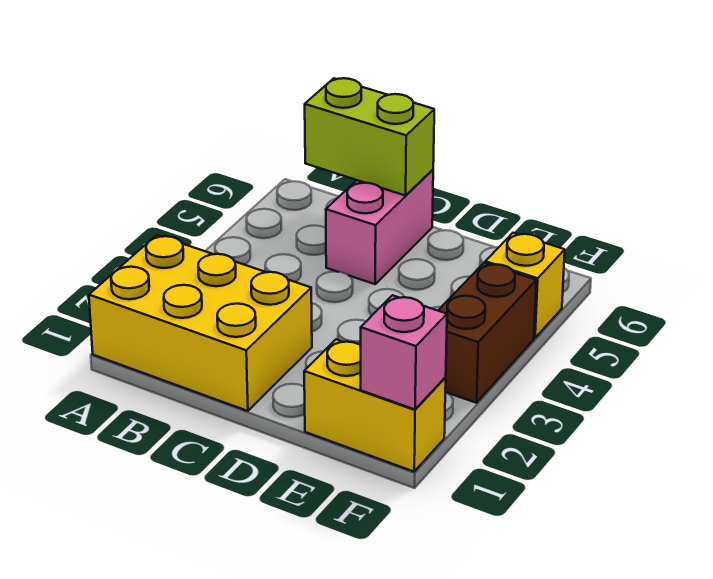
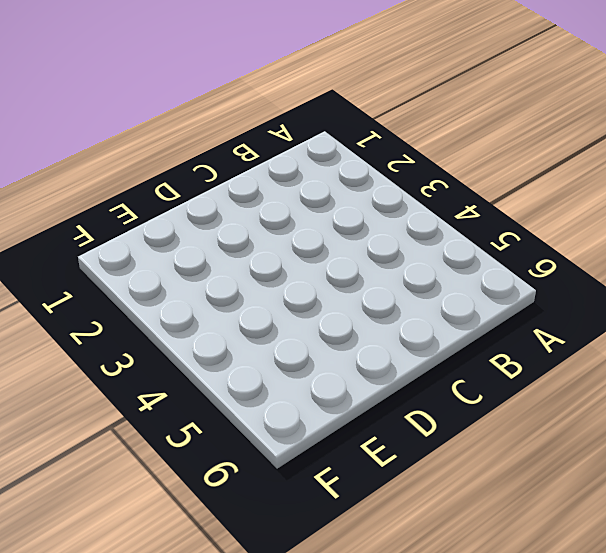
none -> yellow brick A1:C2 level 1
none -> pink brick C5:C6 level 1

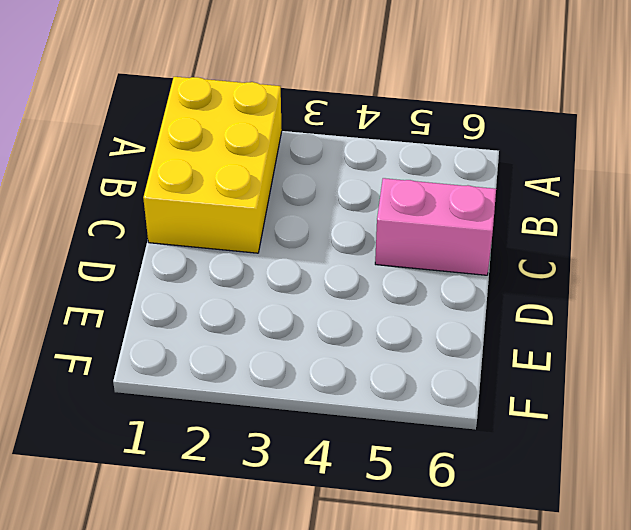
none -> yellow brick E1:F1 level 1
none -> brown brick F3:F4 level 1

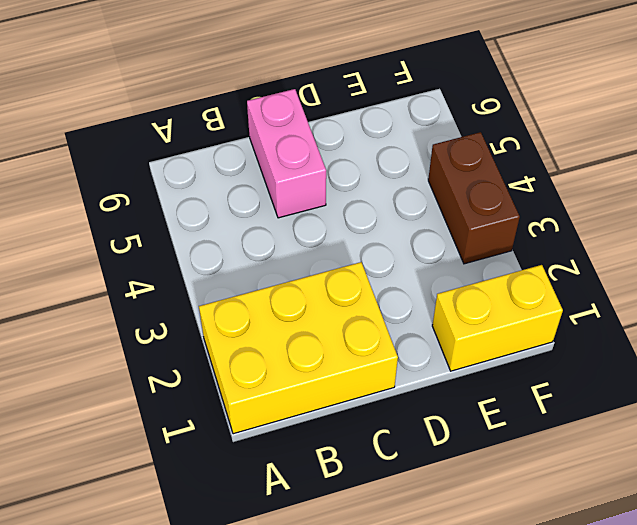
none -> yellow brick F5 level 1
none -> lime brick B6:C6 level 2

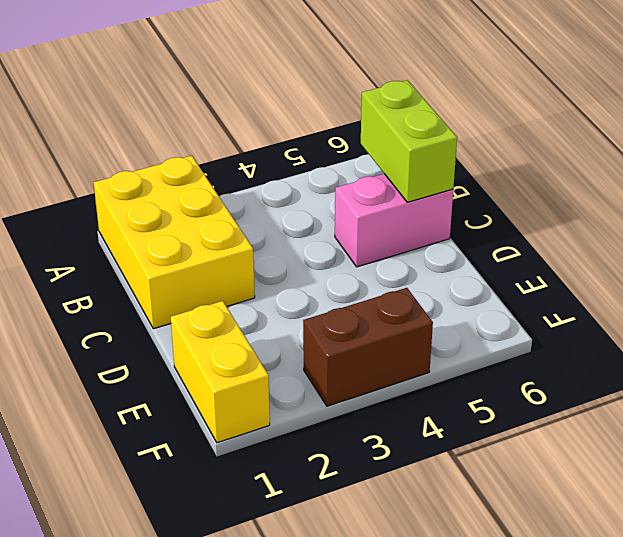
none -> yellow brick F5 level 1
none -> pink brick F1 level 2

